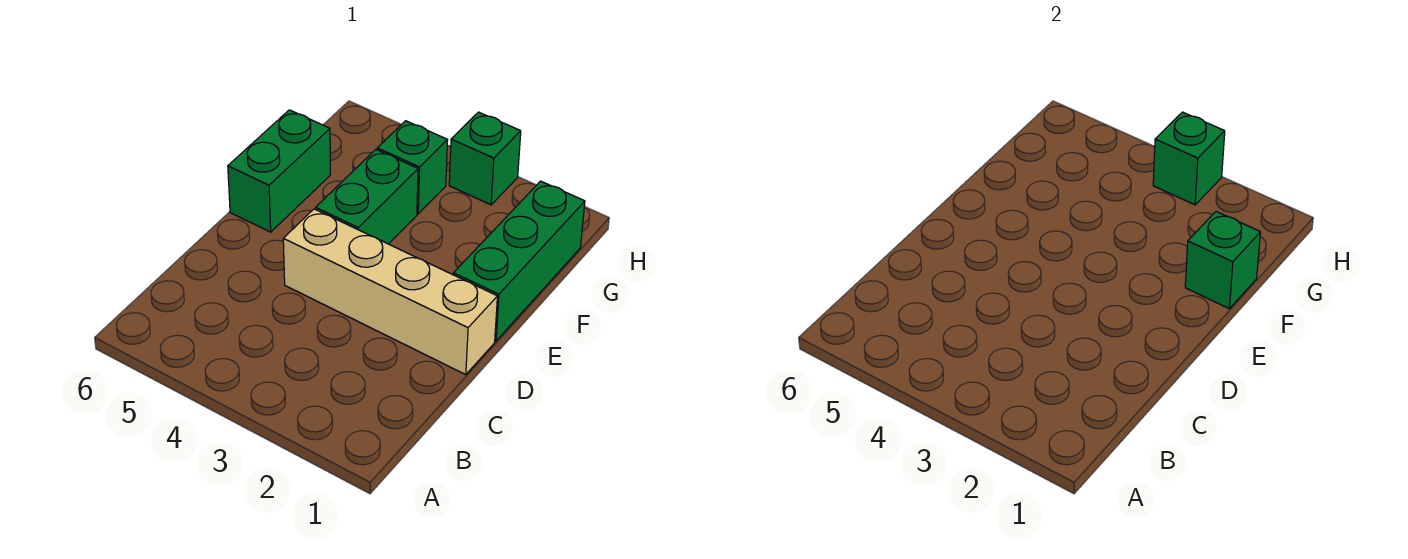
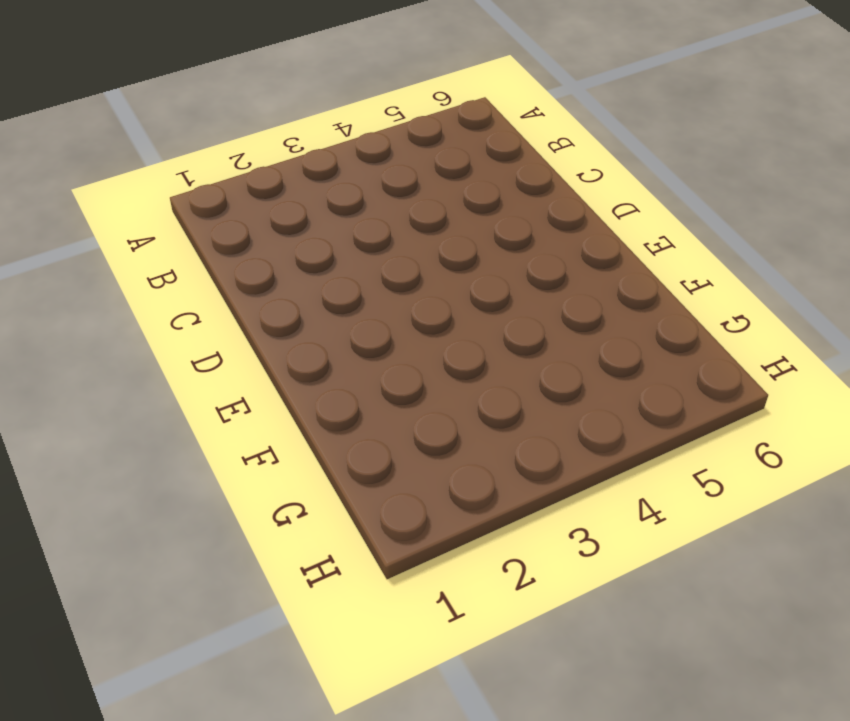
none -> tan brick D1:D4 level 1
none -> green brick E1:G1 level 1

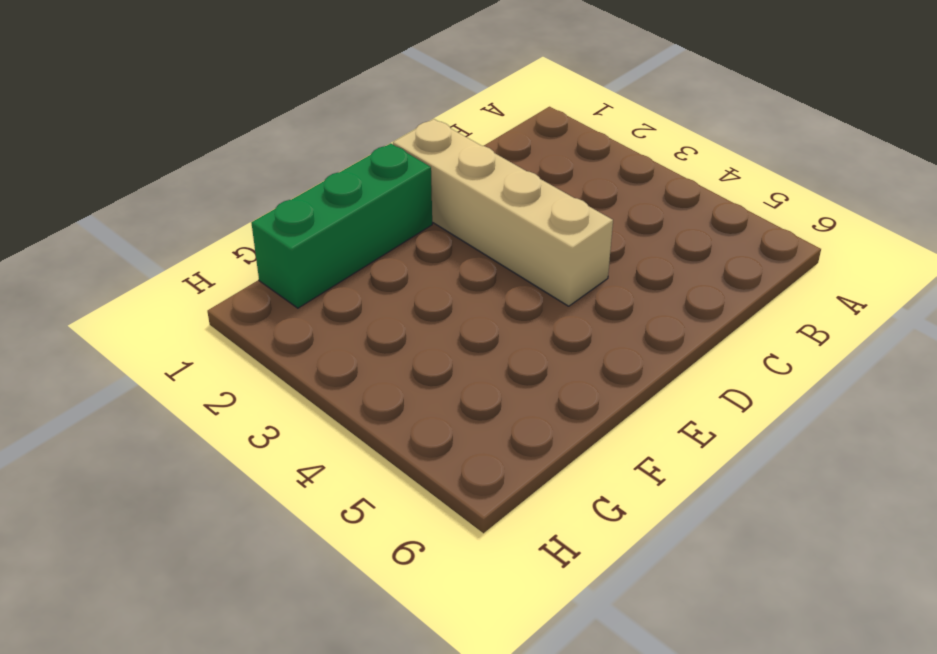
none -> green brick E4:F4 level 1
none -> green brick E6:F6 level 1

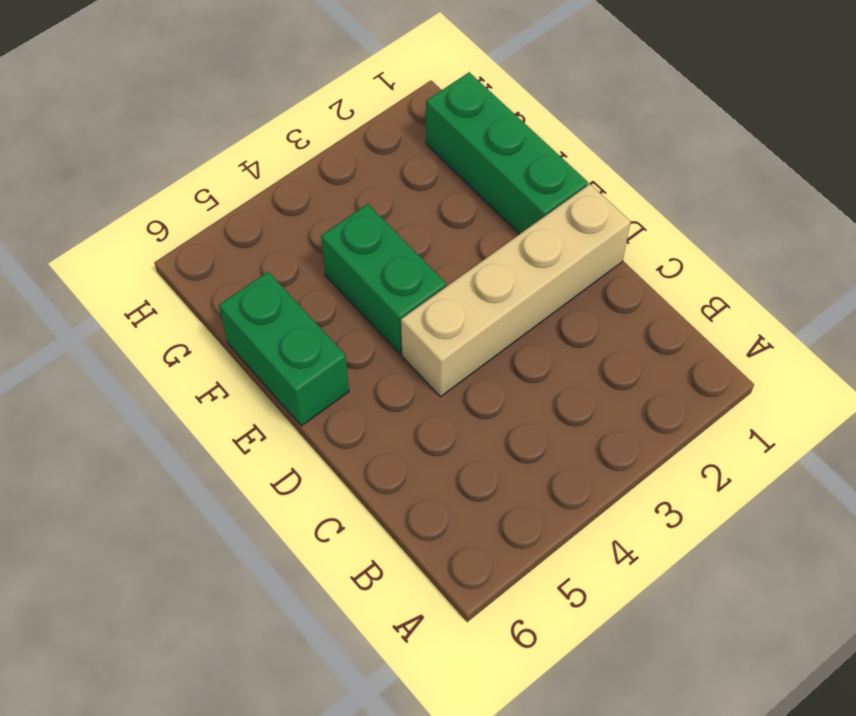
none -> green brick G4 level 1
none -> green brick H3 level 1

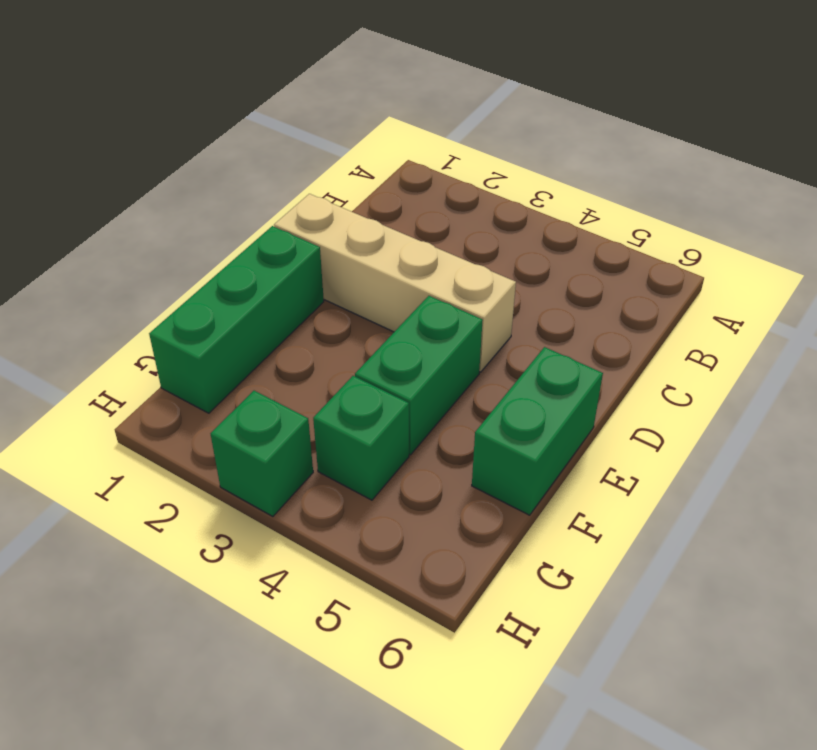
none -> green brick F1 level 2
none -> green brick H3 level 2

